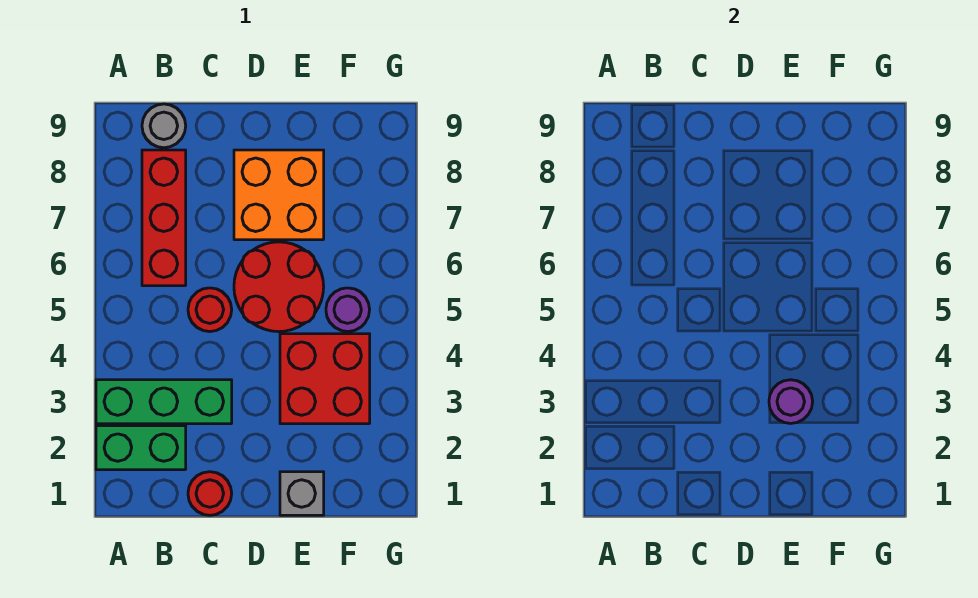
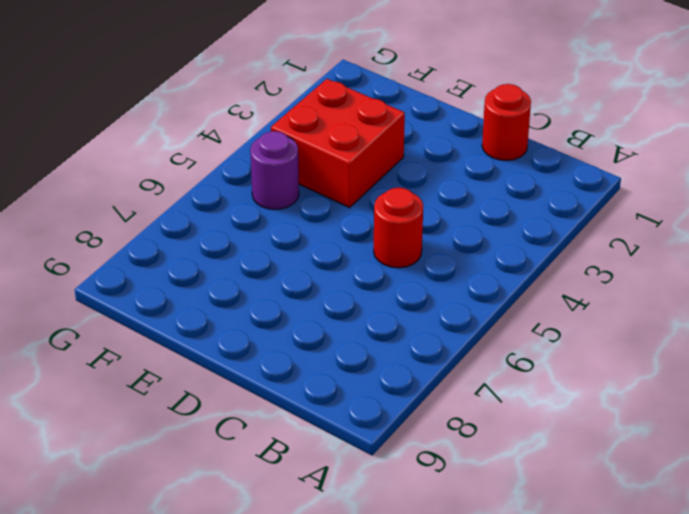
none -> green brick A2:B2 level 1
none -> green brick A3:C3 level 1
none -> red brick B6:B8 level 1

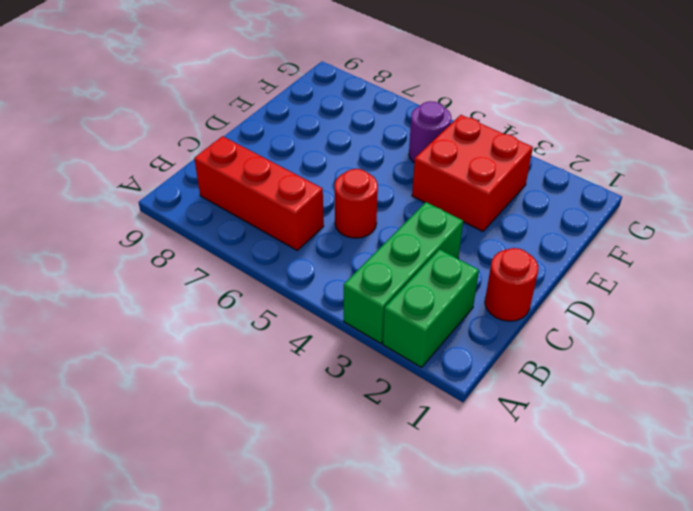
none -> grey round brick B9 level 1
none -> red round brick D5:E6 level 1
none -> orange brick D7:E8 level 1

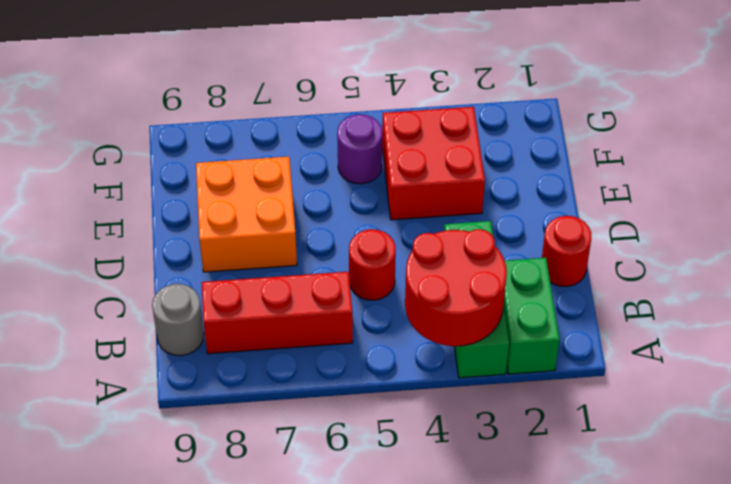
red round brick A3:B4 level 2 -> red round brick D5:E6 level 1
none -> grey brick E1 level 1
none -> purple round brick E3 level 2

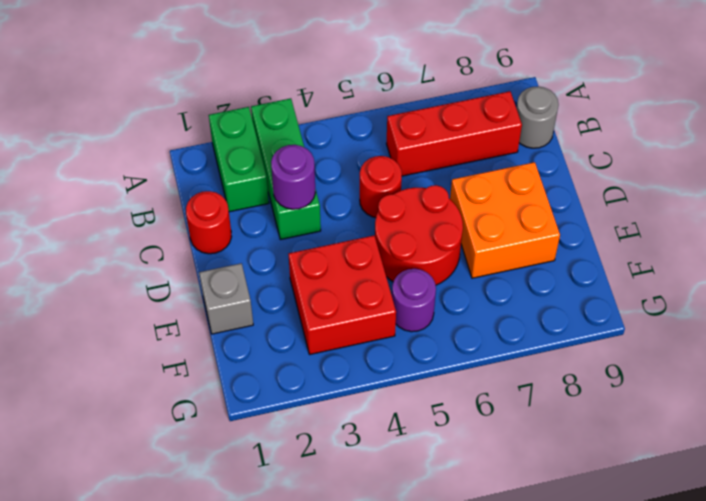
purple round brick C3 level 2 -> purple round brick E3 level 2

